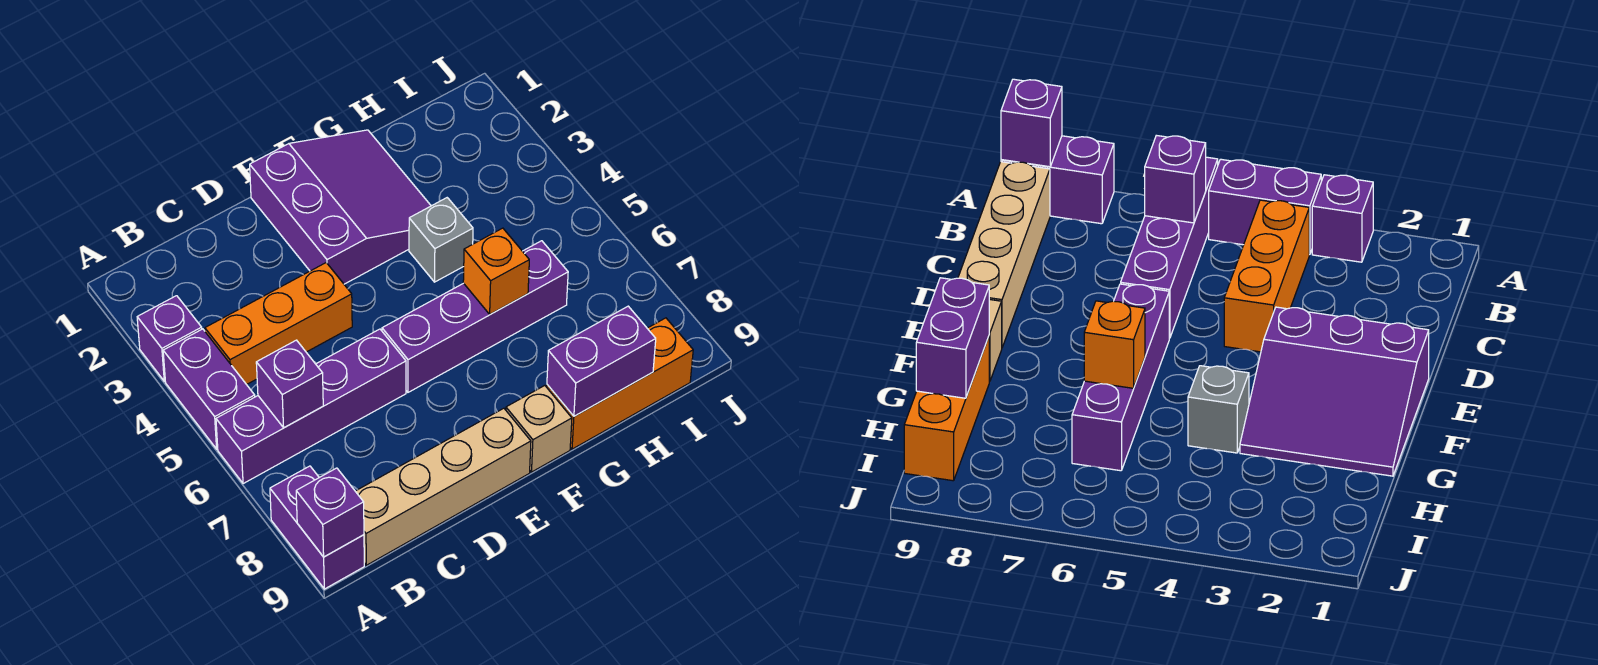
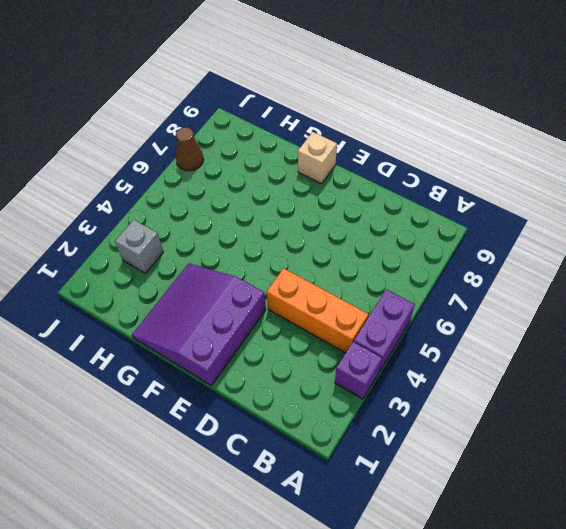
grey brick I3 level 1 -> grey brick G4 level 1
brown cone J7 level 1 -> none
none -> purple brick A6:D6 level 1
none -> purple brick A8:A9 level 1
none -> tan brick B9:E9 level 1

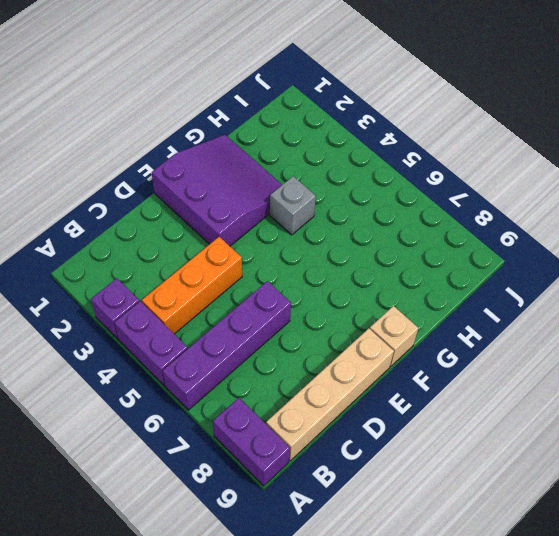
none -> purple brick E6:H6 level 1
none -> orange brick G9:I9 level 1
none -> purple brick A9 level 2

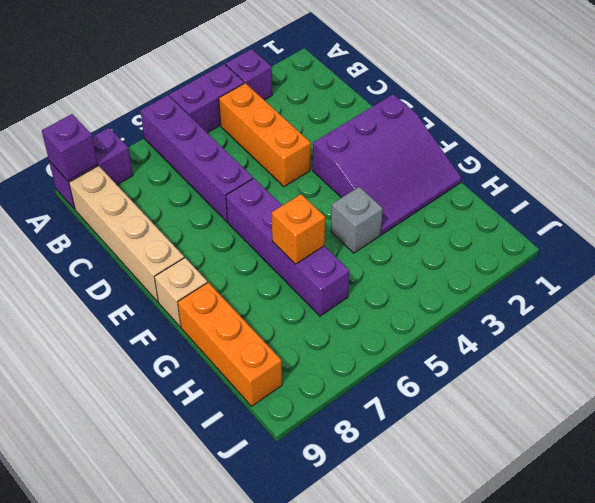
none -> purple brick B6 level 2
none -> purple brick G9:H9 level 2

